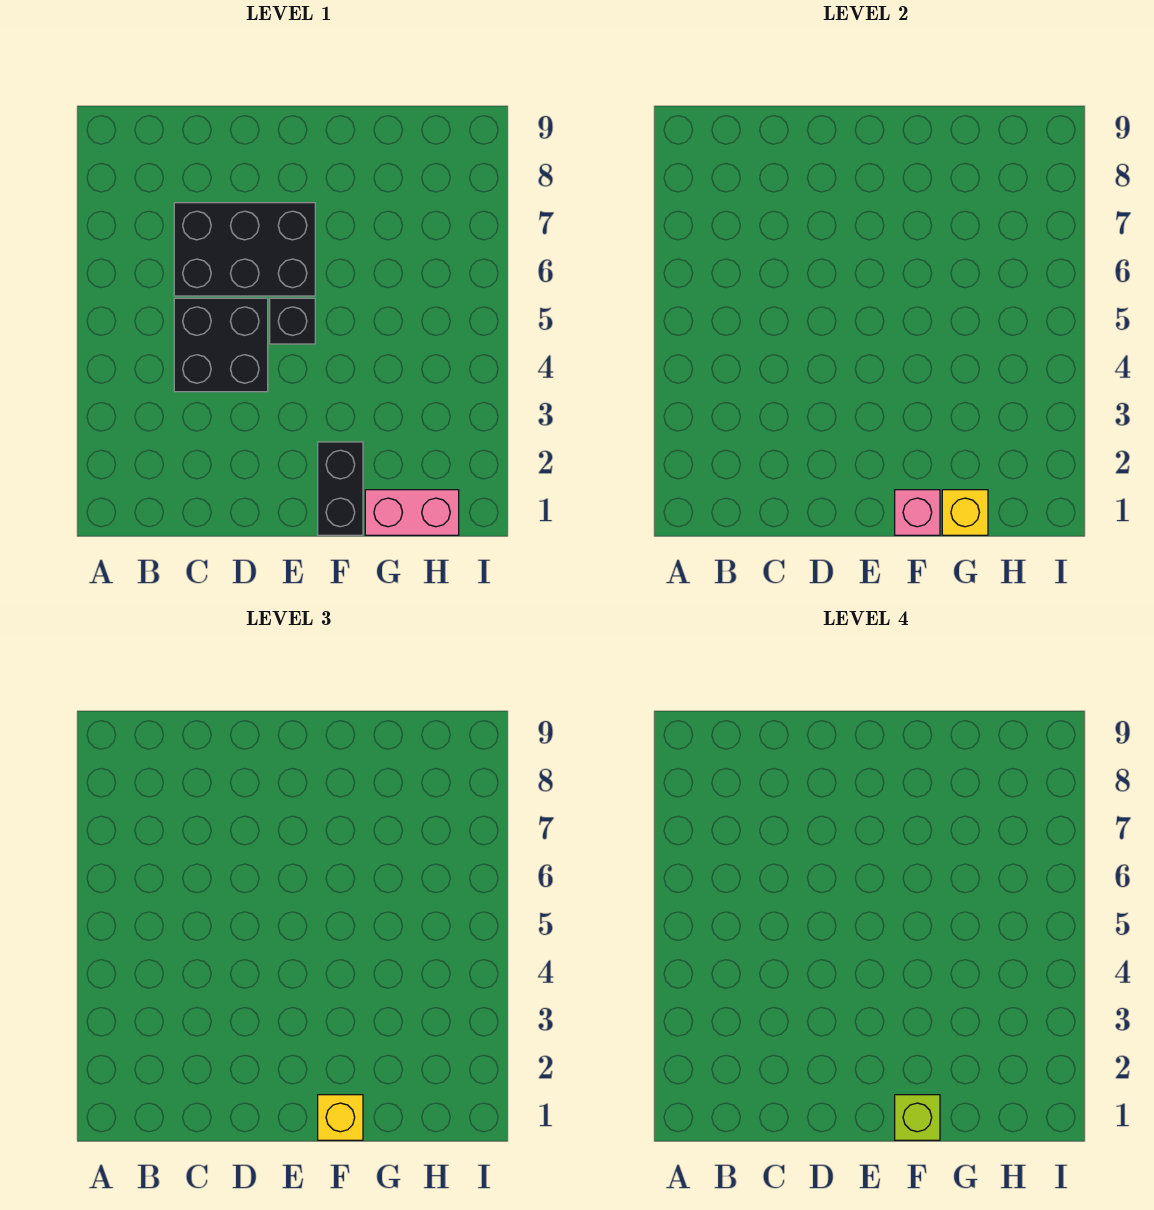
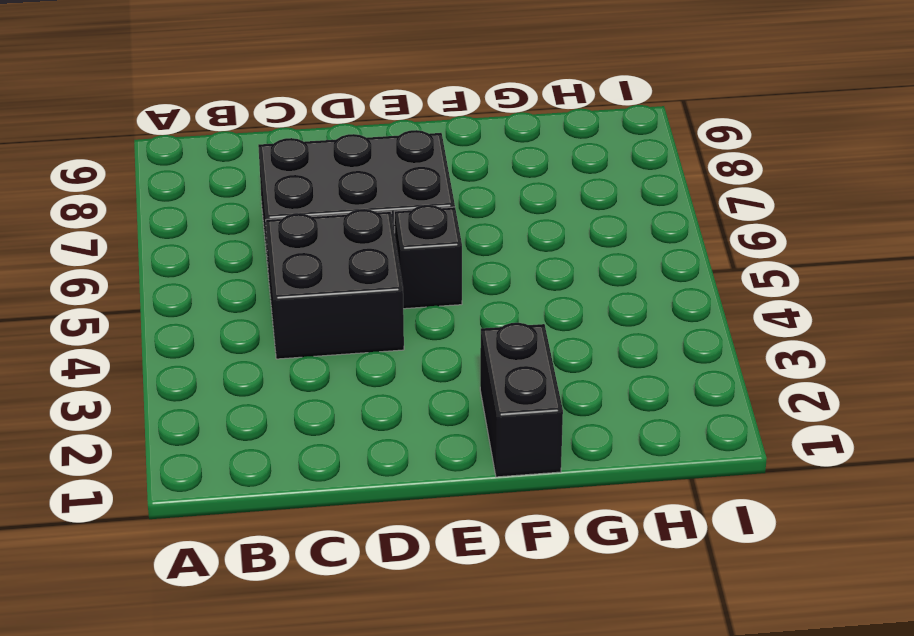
none -> pink brick G1:H1 level 1
none -> pink brick F1 level 2

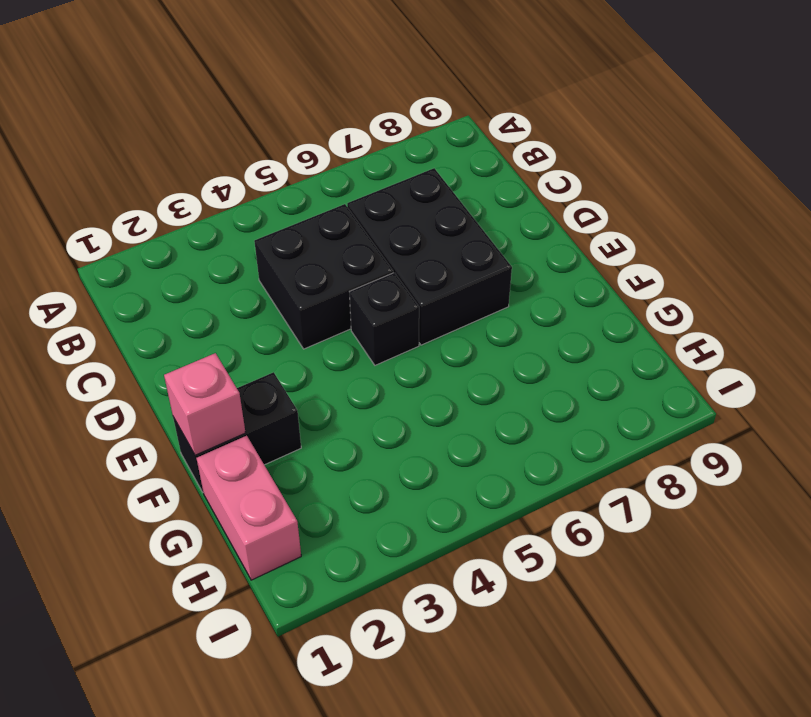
none -> yellow brick G1 level 2
none -> yellow brick F1 level 3

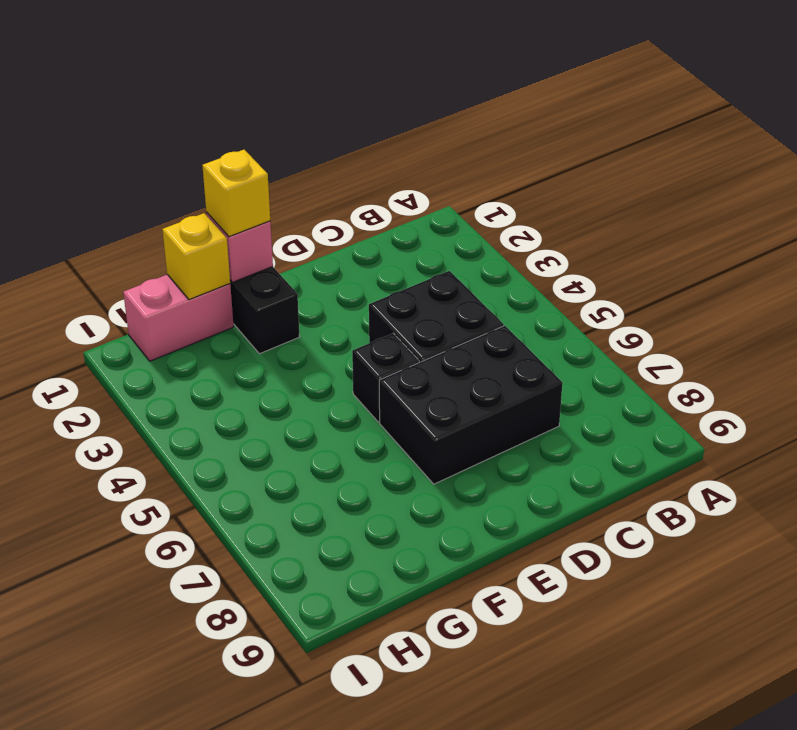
none -> lime brick F1 level 4

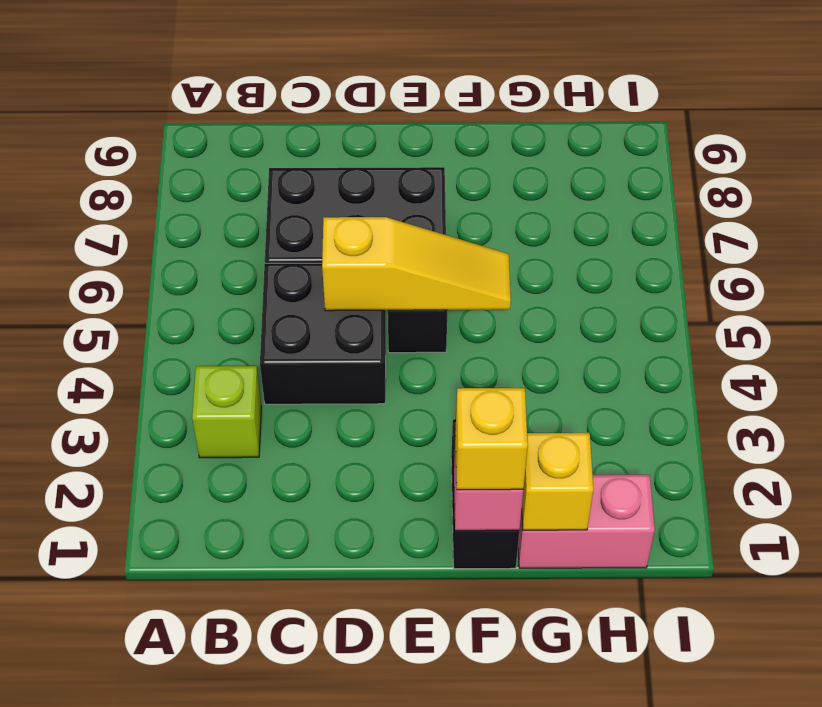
lime brick B3 level 1 -> lime brick F1 level 4
yellow slope D5:F5 level 2 top D -> none

